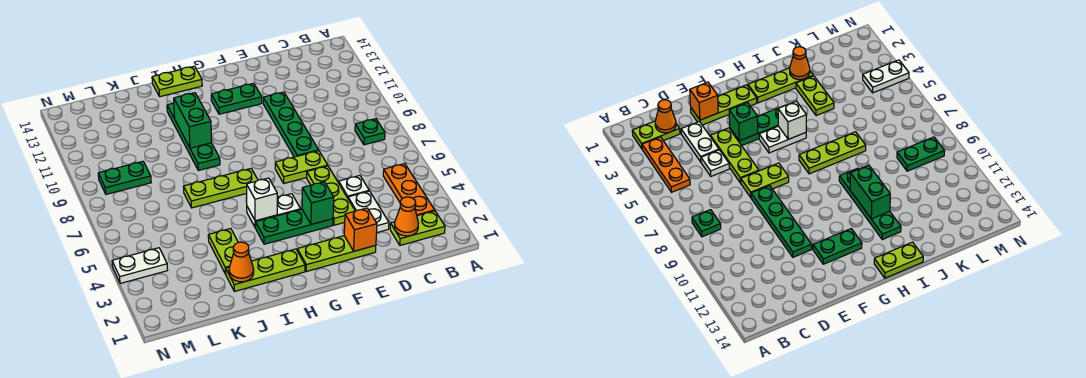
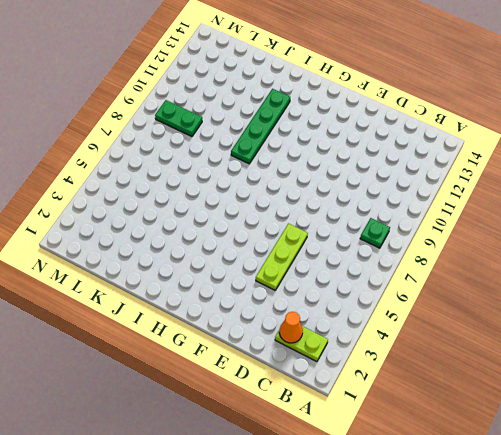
none -> orange plate B3:B5 level 1
none -> white plate D3:D4 level 1
none -> white plate D5 level 1

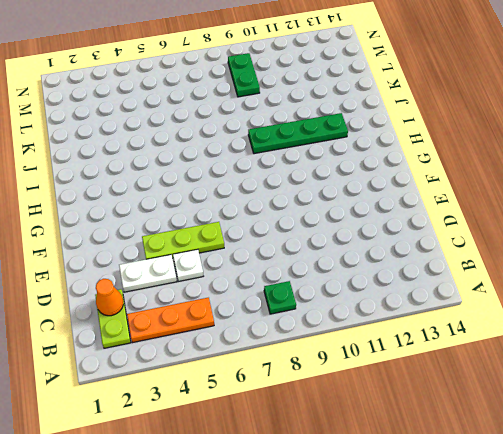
none -> lime plate E2:G2 level 1
none -> lime plate E7:F7 level 1
none -> green plate E8:E11 level 1

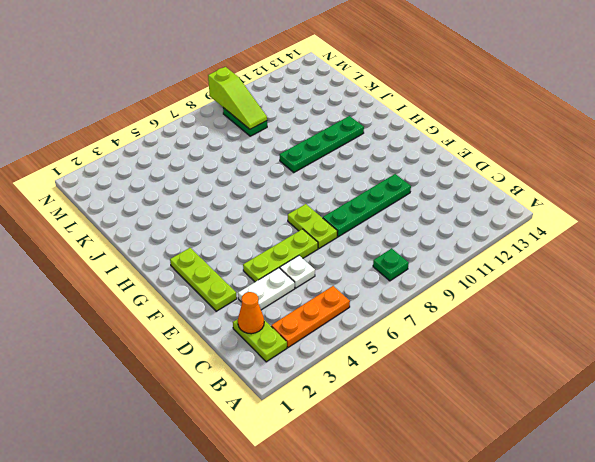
lime slope L9:N9 level 2 top N -> none
none -> green plate F4:H4 level 1
none -> green plate F12:G12 level 1
none -> white plate G5:H5 level 1

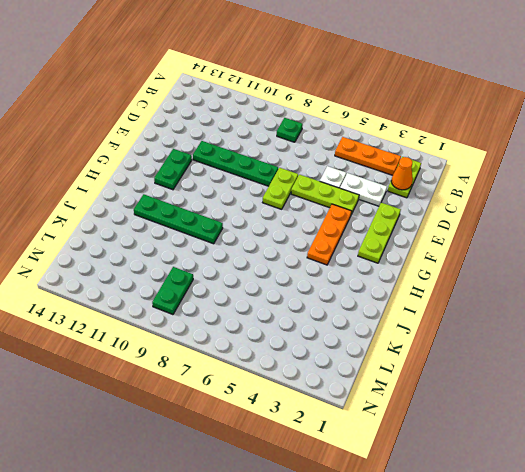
orange plate F4:H4 level 1 -> green plate F4:H4 level 1
none -> white plate G5:H5 level 1
none -> lime plate H2:J2 level 1
none -> lime plate H7:J7 level 1

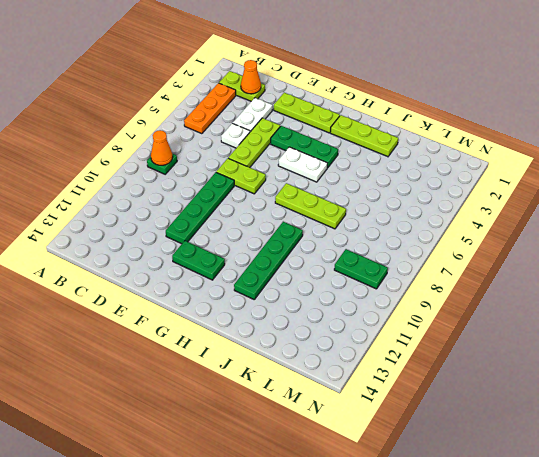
orange cone B8 level 2 -> orange cone J2 level 2
none -> lime plate H14:I14 level 1
none -> lime plate J3:J4 level 1
none -> white plate M4:N4 level 1

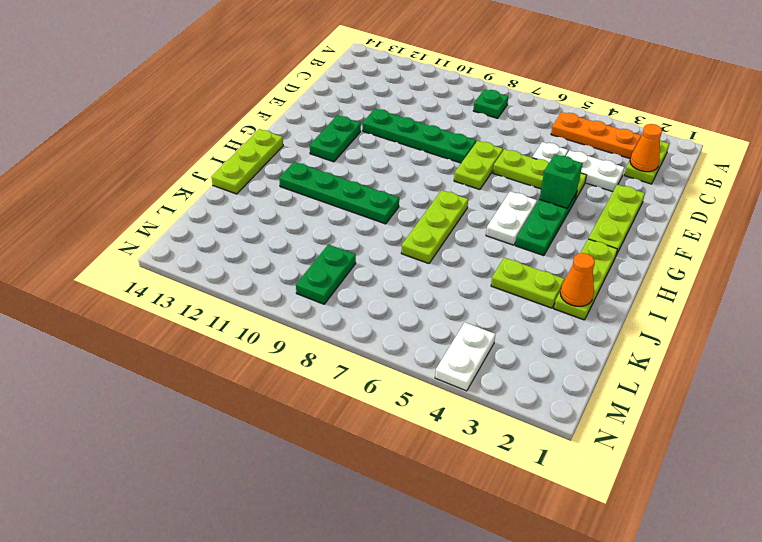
lime plate H14:J14 level 1 -> lime plate H14:I14 level 1
none -> orange brick E2 level 2
none -> white brick H5 level 2
none -> green brick I10:I11 level 2

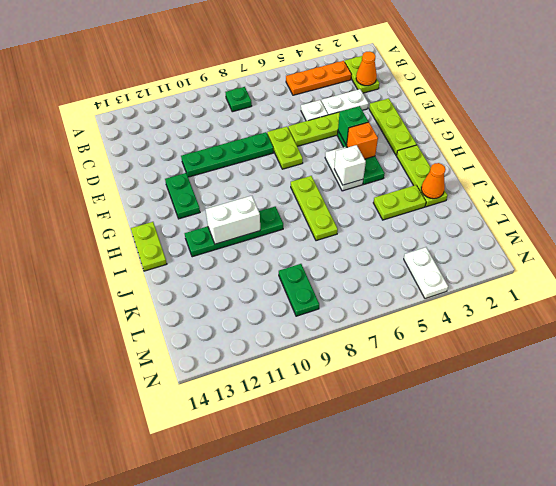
orange brick G4 level 2 -> orange brick E2 level 2
white brick I10:I11 level 2 -> green brick I10:I11 level 2

